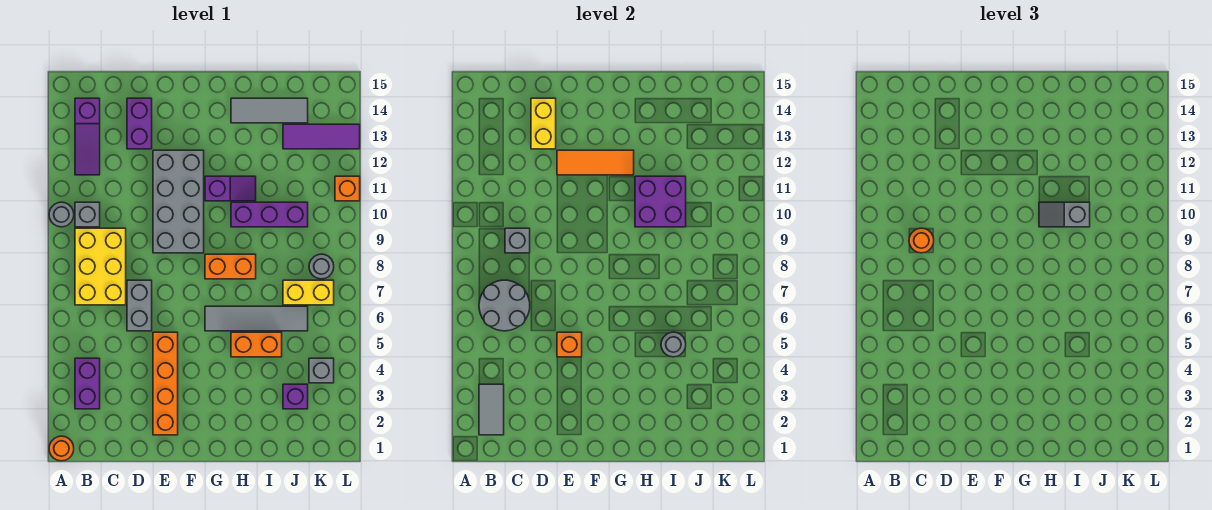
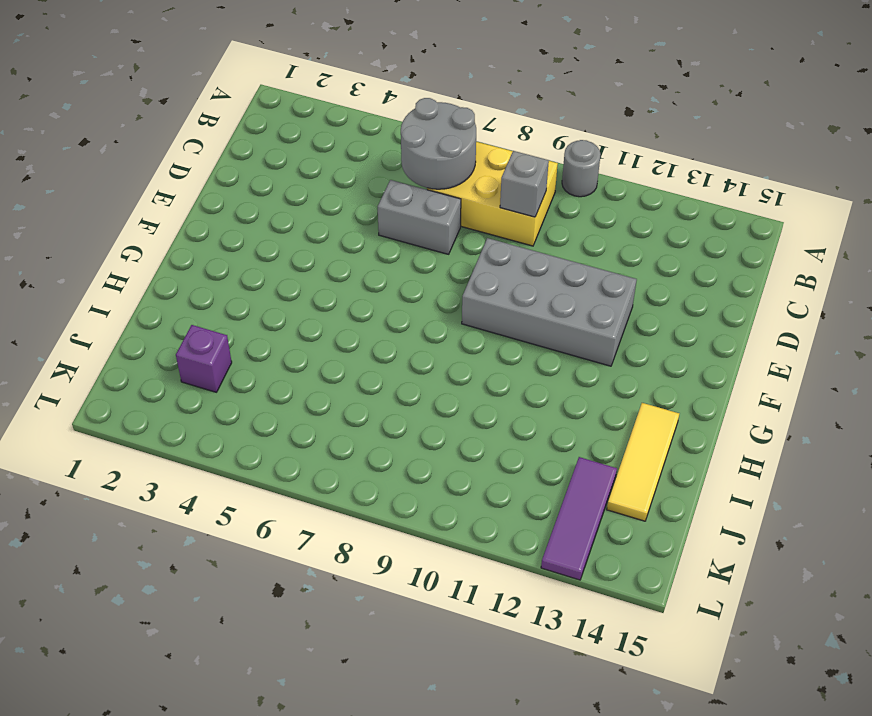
yellow tile H14:J14 level 1 -> grey tile H14:J14 level 1
none -> orange round brick A1 level 1
none -> purple brick B3:B4 level 1
none -> grey brick B10 level 1
none -> purple slope B12:B14 level 1 top 14

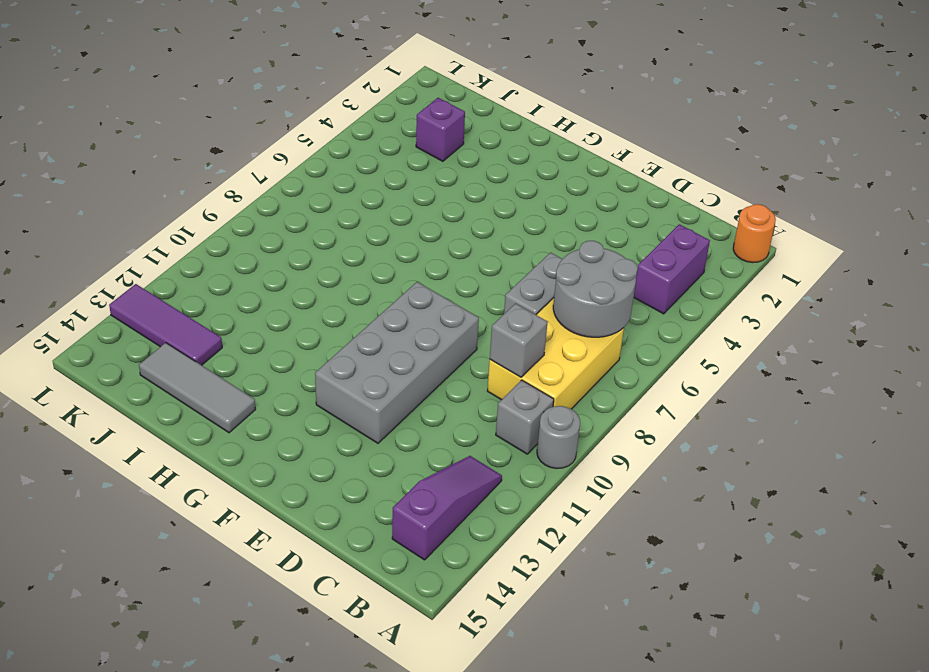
none -> purple brick D13:D14 level 1
none -> orange brick E2:E5 level 1
none -> grey tile G6:J6 level 1
none -> orange brick G8:H8 level 1

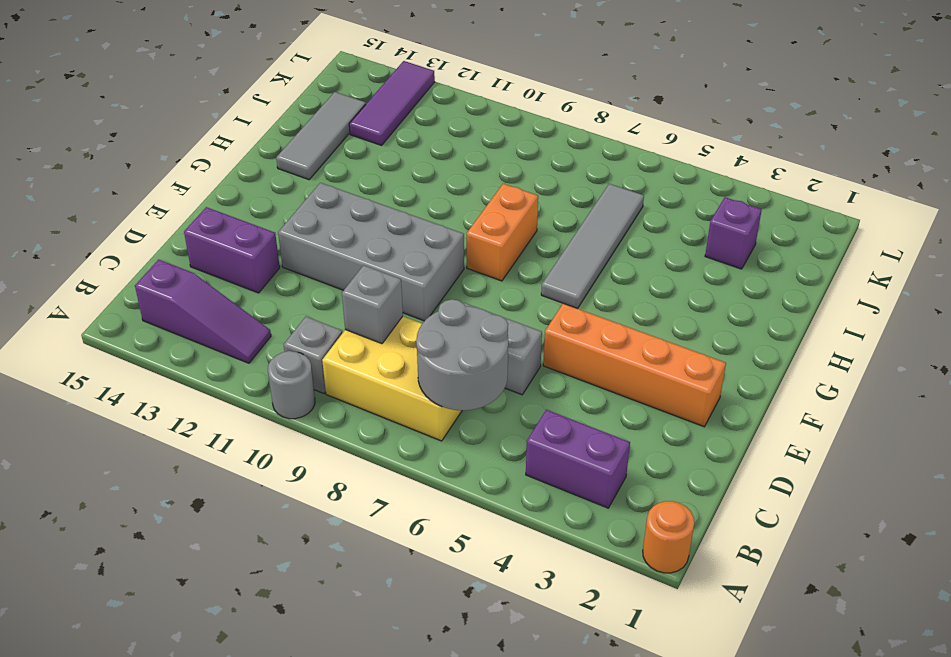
none -> purple slope G11:H11 level 1 top G
none -> orange brick H5:I5 level 1
none -> purple brick H10:J10 level 1
none -> yellow brick J7:K7 level 1

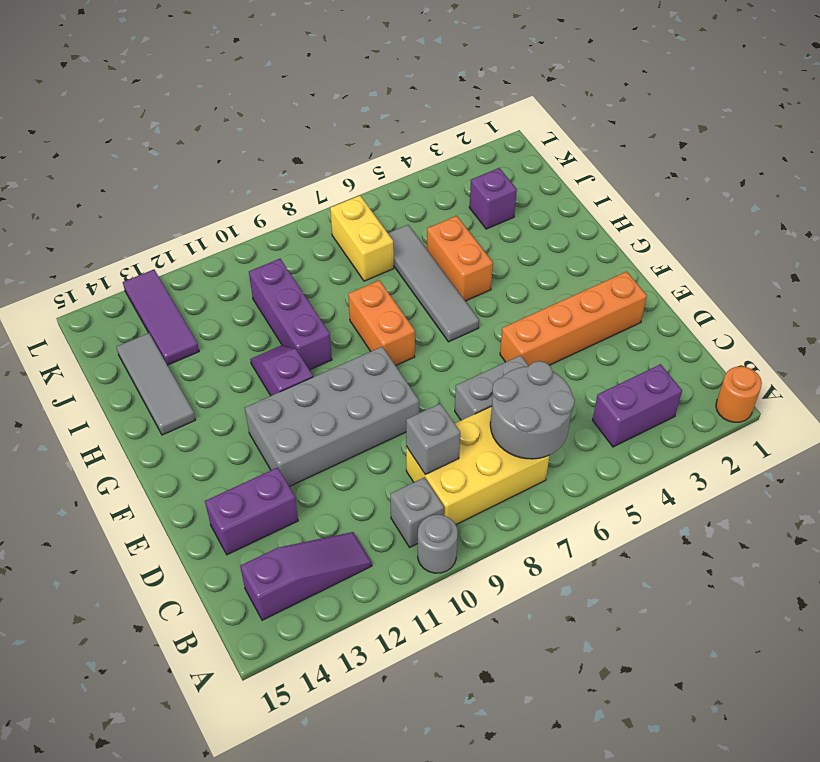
none -> grey brick K4 level 1
none -> grey round brick K8 level 1
none -> orange brick L11 level 1
none -> grey tile B2:B3 level 2

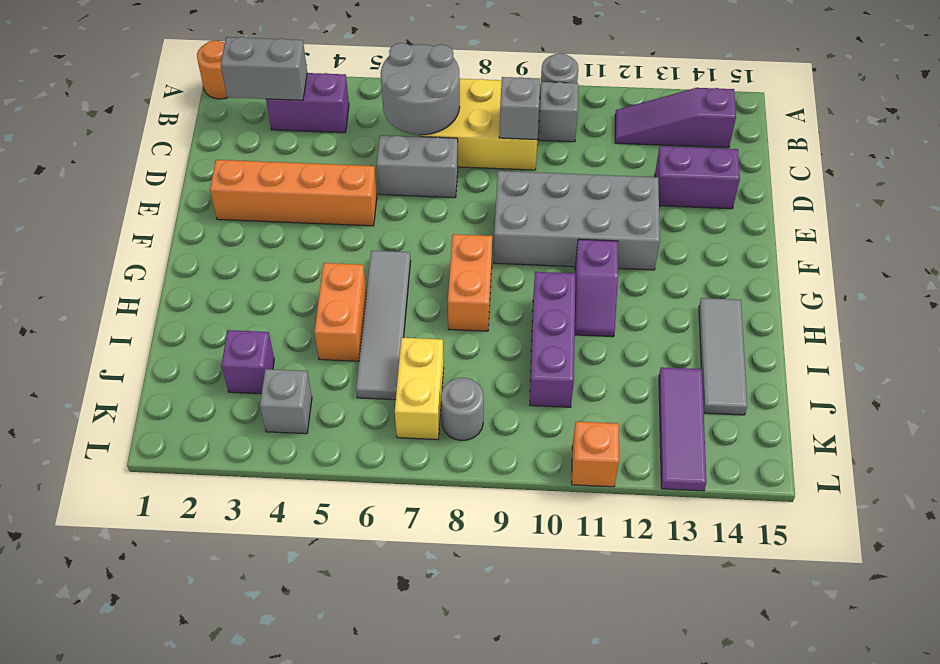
grey brick B2:B3 level 2 -> grey tile B2:B3 level 2
none -> yellow brick D13:D14 level 2
none -> orange brick E5 level 2
none -> orange tile E12:G12 level 2
none -> purple brick H10:I11 level 2

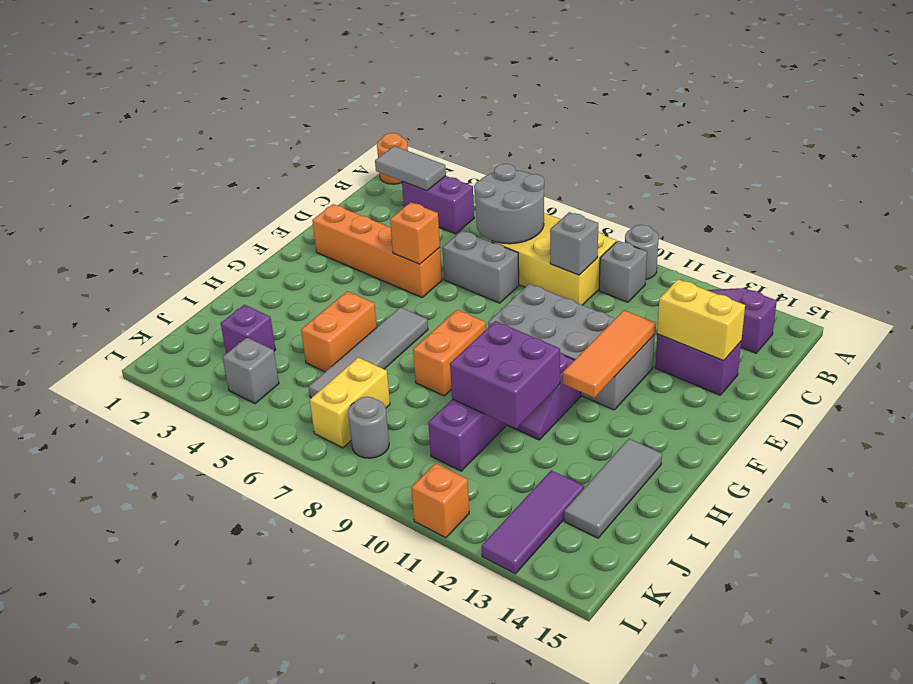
none -> grey round brick I5 level 2
none -> orange round brick C9 level 3
none -> grey slope H10:I10 level 3 top I

